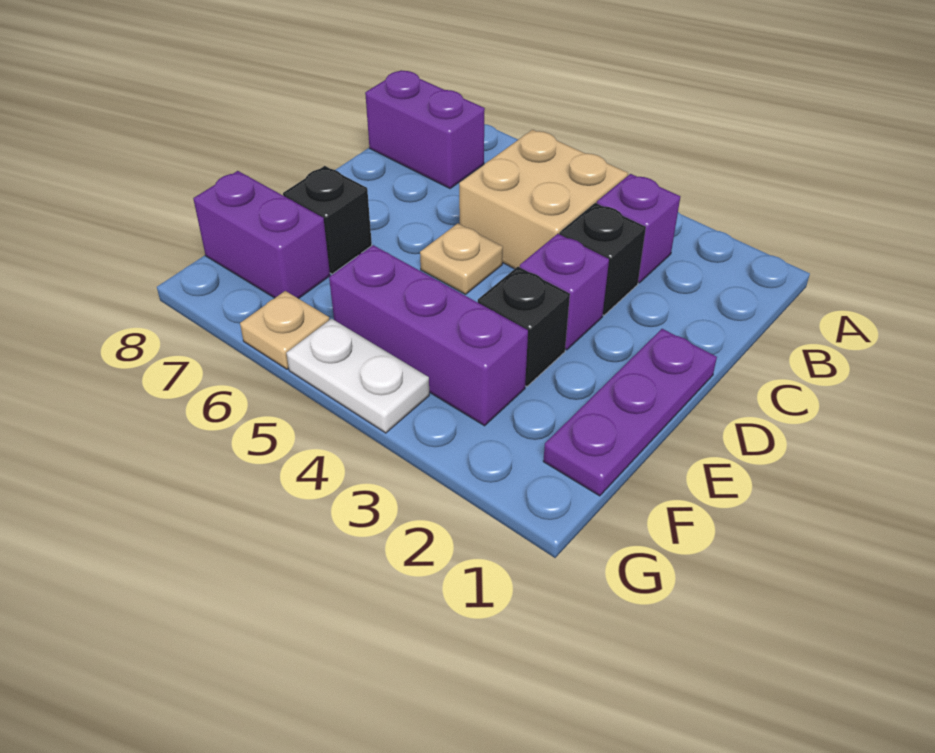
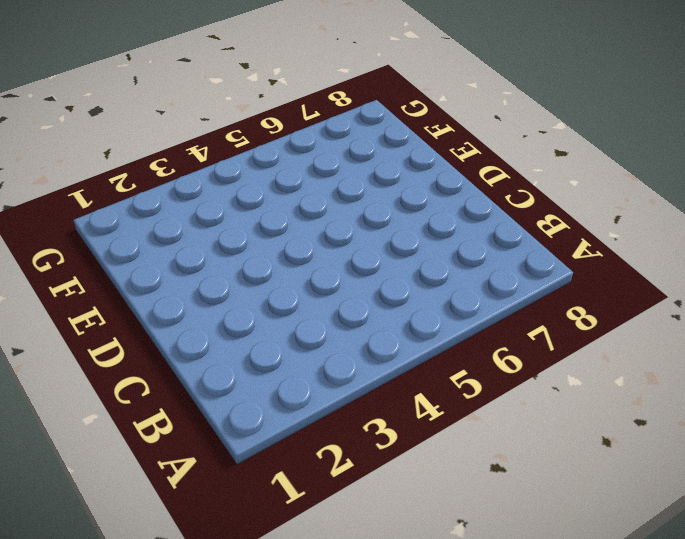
none -> purple brick B3 level 1
none -> tan brick B4:C5 level 1
none -> purple brick B7:B8 level 1

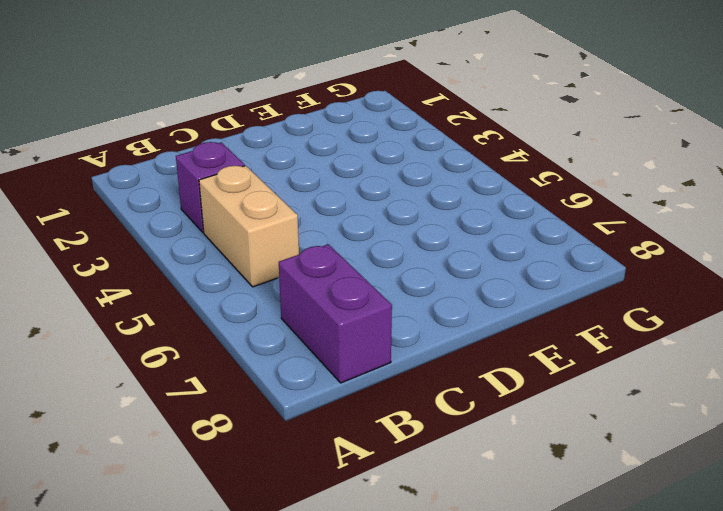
tan brick B4:B5 level 1 -> tan brick B4:C5 level 1
none -> black brick C3 level 1
none -> purple plate D1:F1 level 1
none -> purple brick D3 level 1

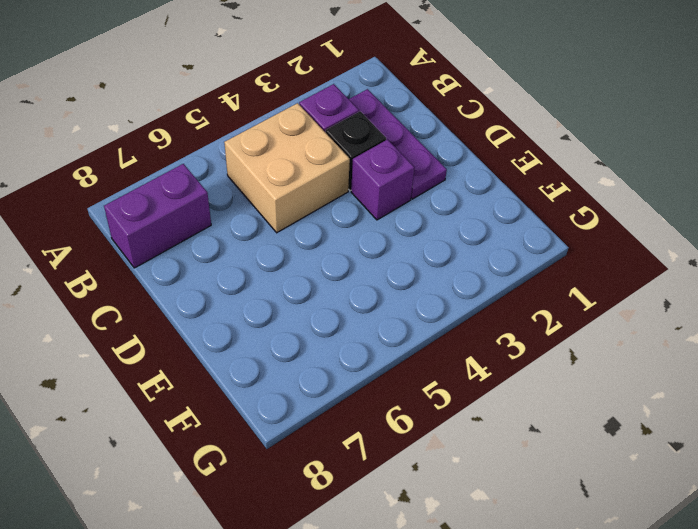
purple plate B2:D2 level 1 -> purple plate D1:F1 level 1
none -> tan plate D5 level 1
none -> black brick E3 level 1
none -> black brick E7 level 1

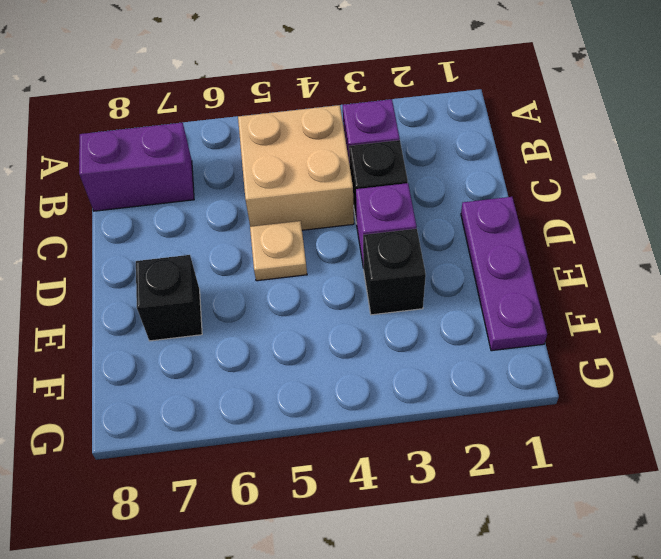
none -> purple brick F3:F5 level 1
none -> purple brick F7:F8 level 1
none -> white plate G4:G5 level 1

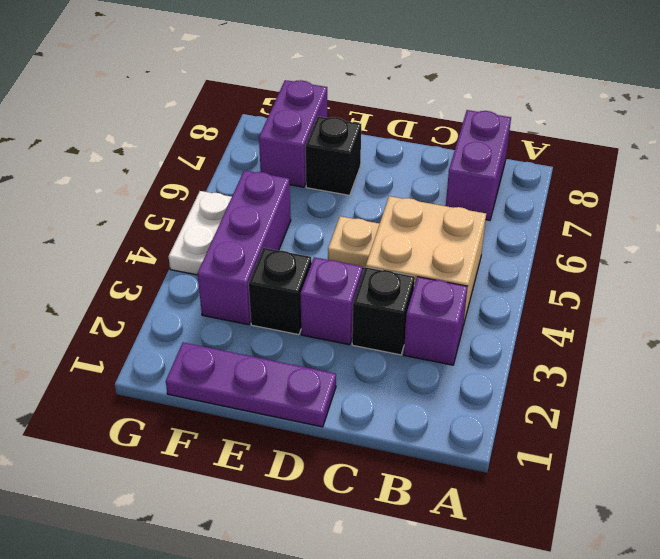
none -> tan plate G6 level 1

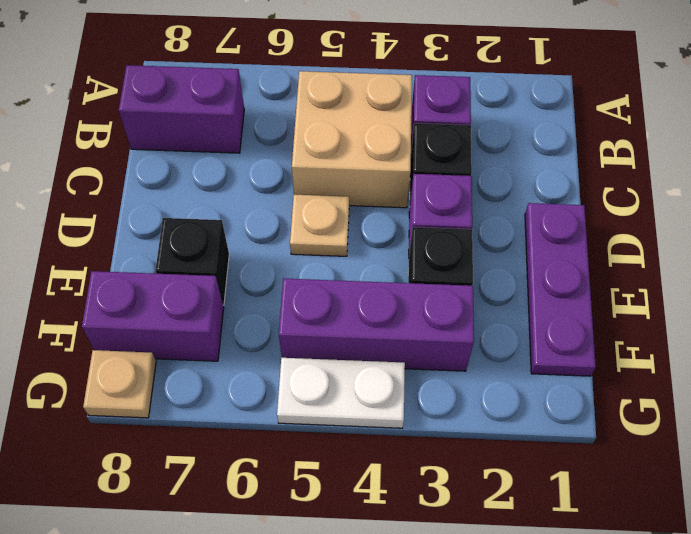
tan plate G8 level 1 -> tan plate G6 level 1

